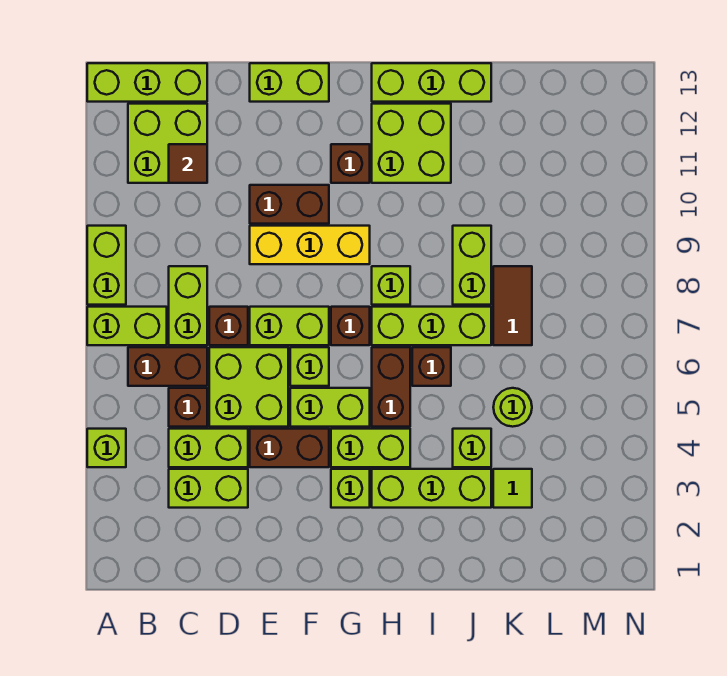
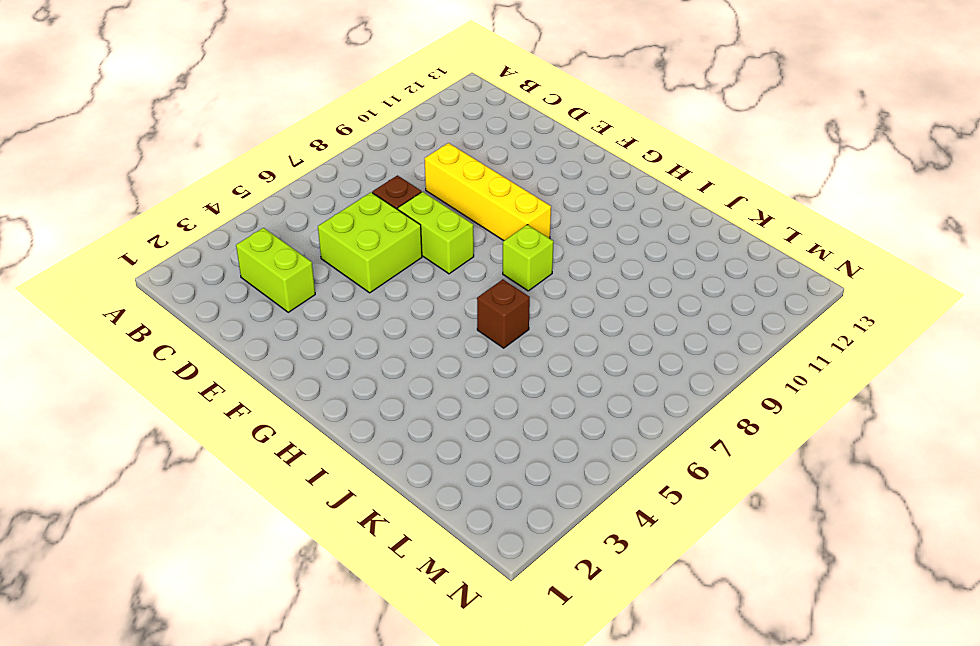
yellow brick D9:G9 level 1 -> yellow brick E9:G9 level 1
none -> lime brick A4 level 1
none -> lime brick A7:B7 level 1
none -> lime brick A8:A9 level 1
none -> lime brick A13:C13 level 1

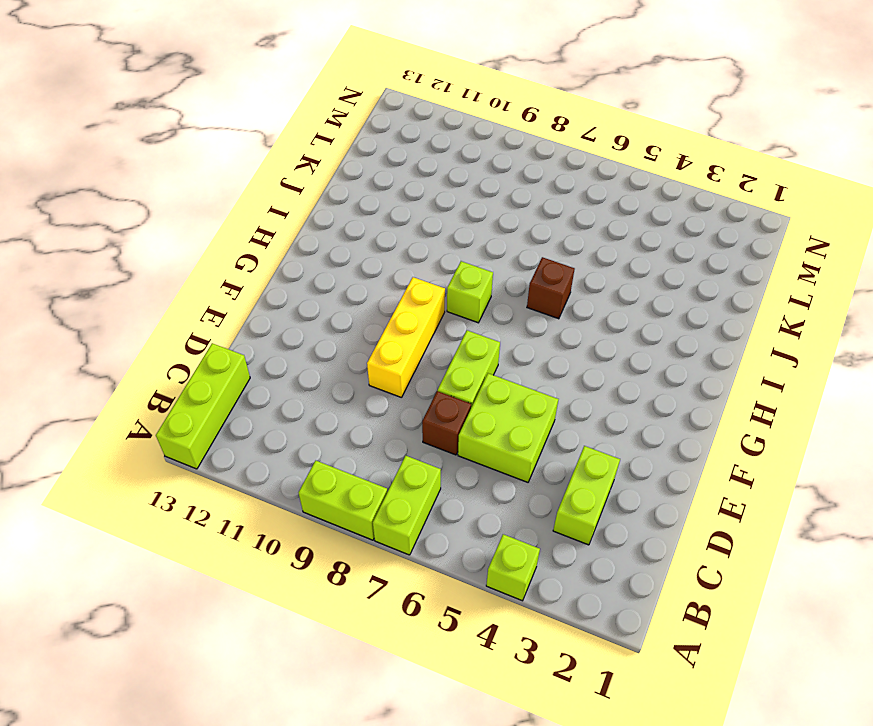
none -> brown brick B6:C6 level 1
none -> lime brick B11:C12 level 1
none -> lime brick C4:D4 level 1
none -> brown brick C5 level 1

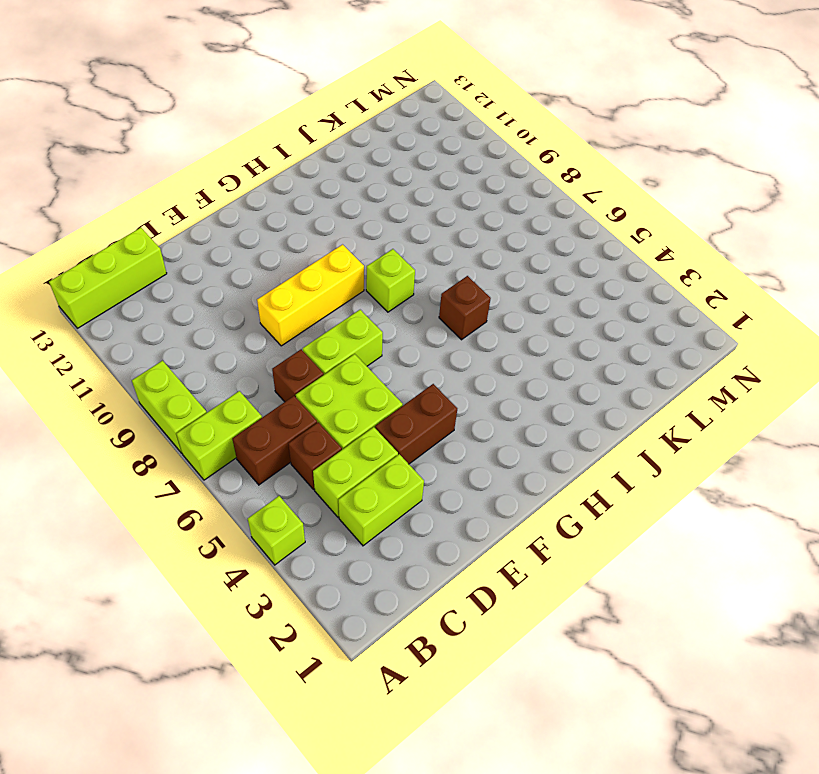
none -> lime brick B11:C12 level 1
none -> lime brick C7:C8 level 1
none -> brown brick E10:F10 level 1
none -> lime brick E13:F13 level 1

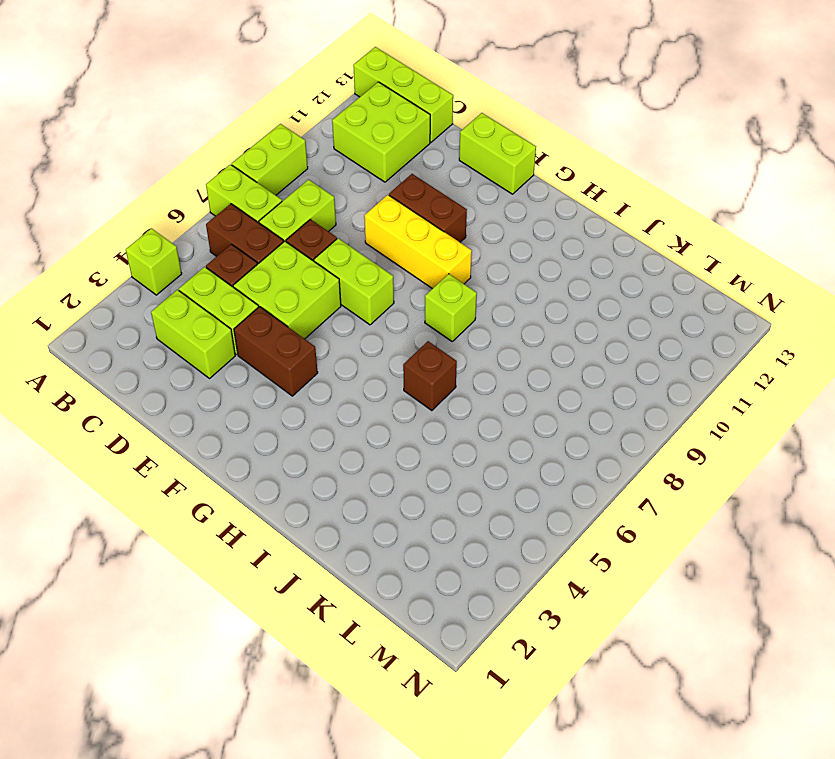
none -> lime brick F5:G5 level 1
none -> lime brick F6 level 1
none -> lime brick G3 level 1
none -> lime brick G4:H4 level 1

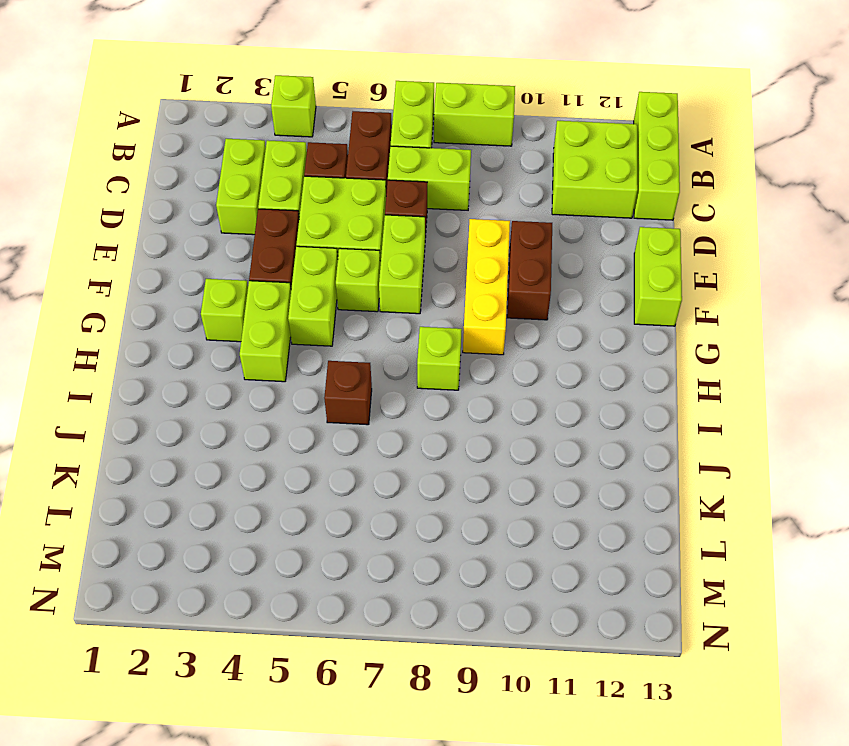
none -> brown brick G7 level 1
none -> brown brick G11 level 1
none -> lime brick H3:J3 level 1
none -> brown brick H5:H6 level 1

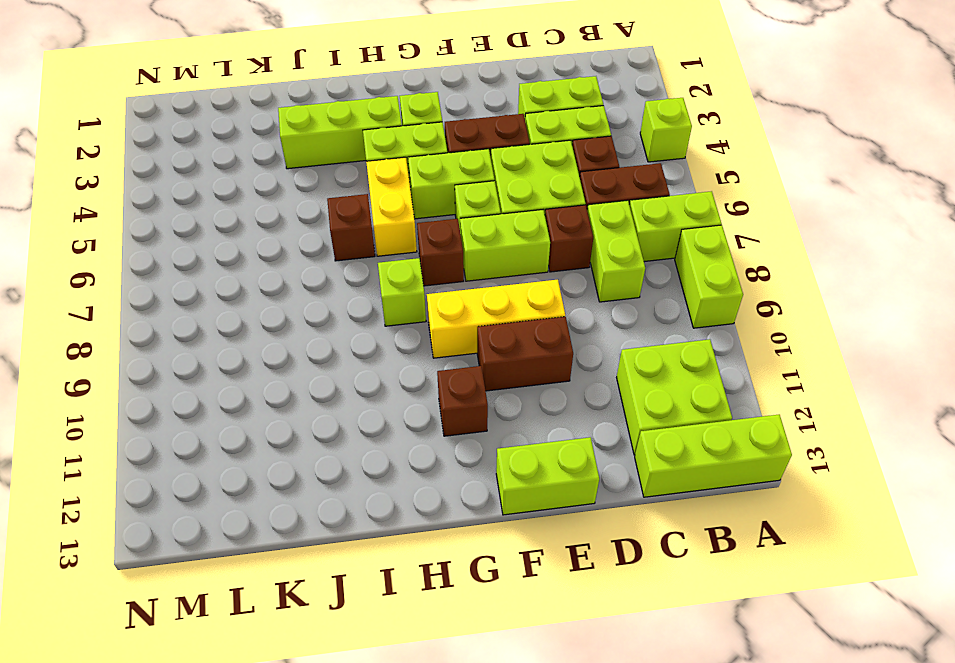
yellow brick H5:H6 level 1 -> brown brick H5:H6 level 1
none -> lime brick H7:J7 level 1
none -> lime brick H11:I12 level 1
none -> lime brick H13:J13 level 1
none -> lime brick J4 level 1

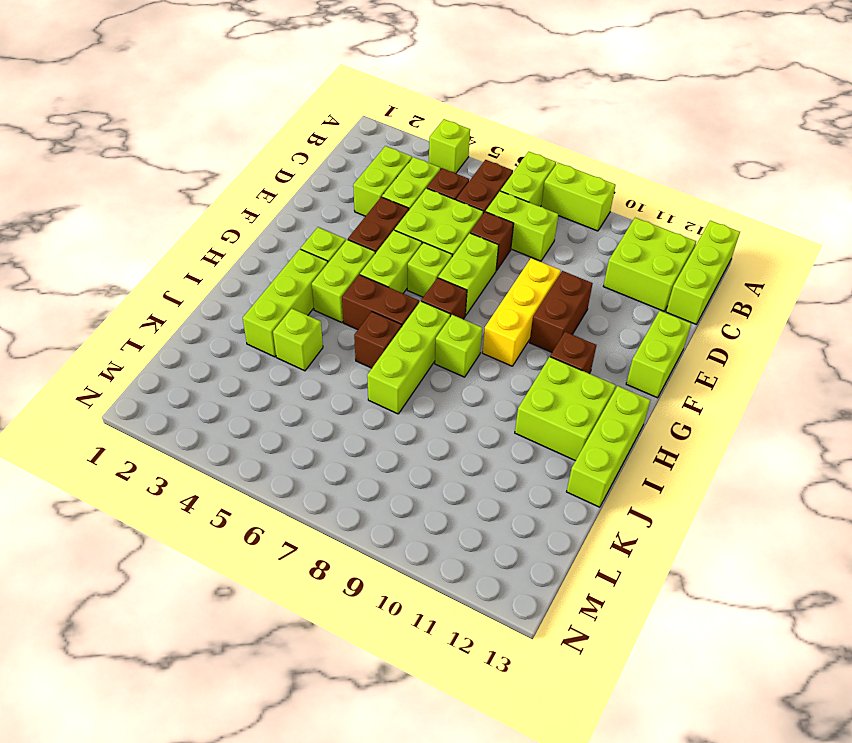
none -> lime brick J8:J9 level 1
none -> lime tile K3 level 1
none -> lime round brick K5 level 1
none -> brown tile K7:K8 level 1

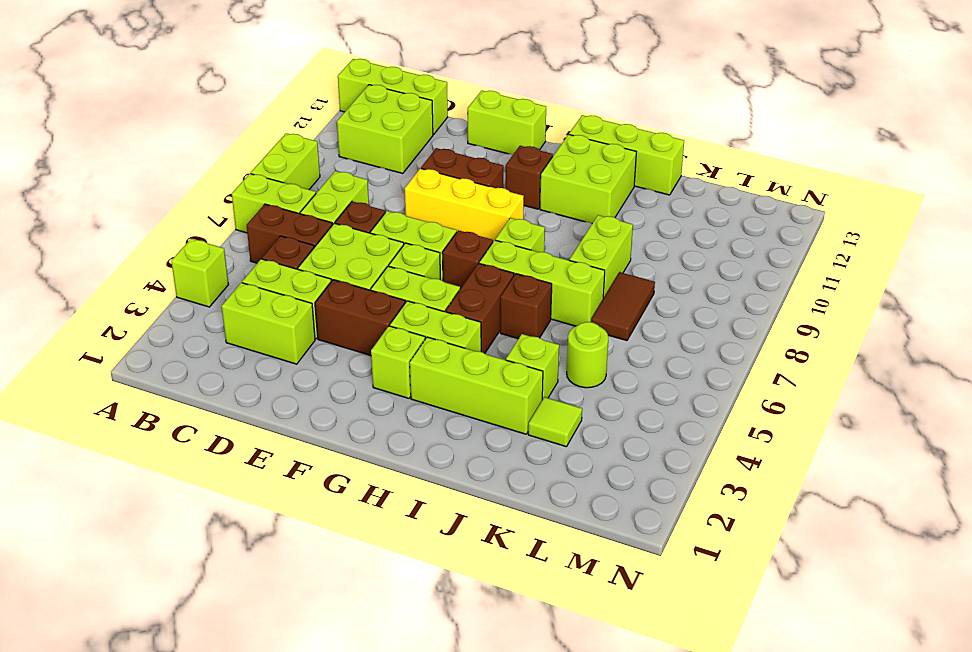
none -> brown tile C11 level 2

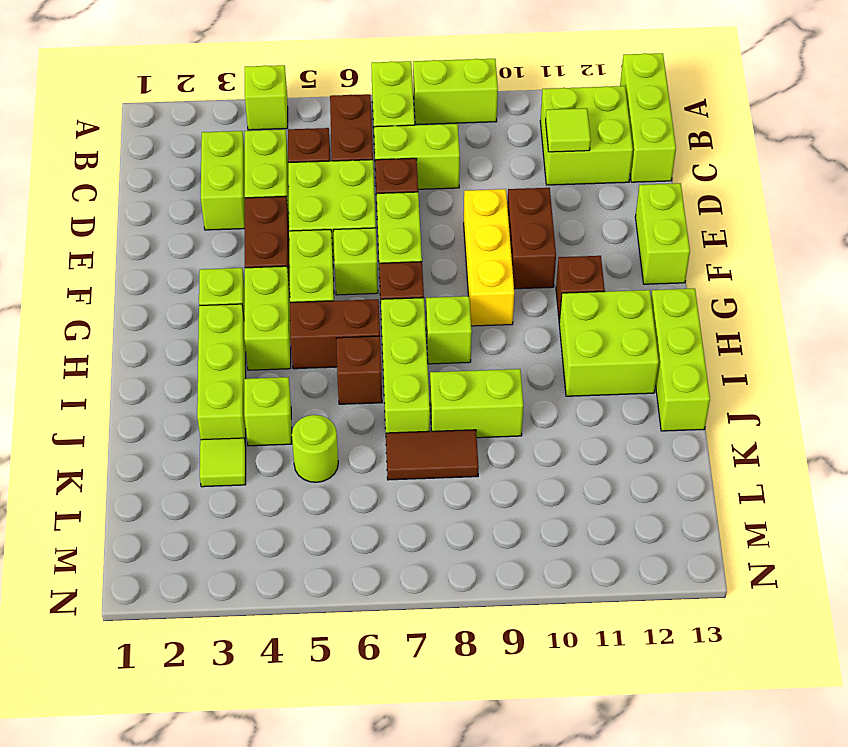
lime tile C11 level 2 -> brown tile C11 level 2

